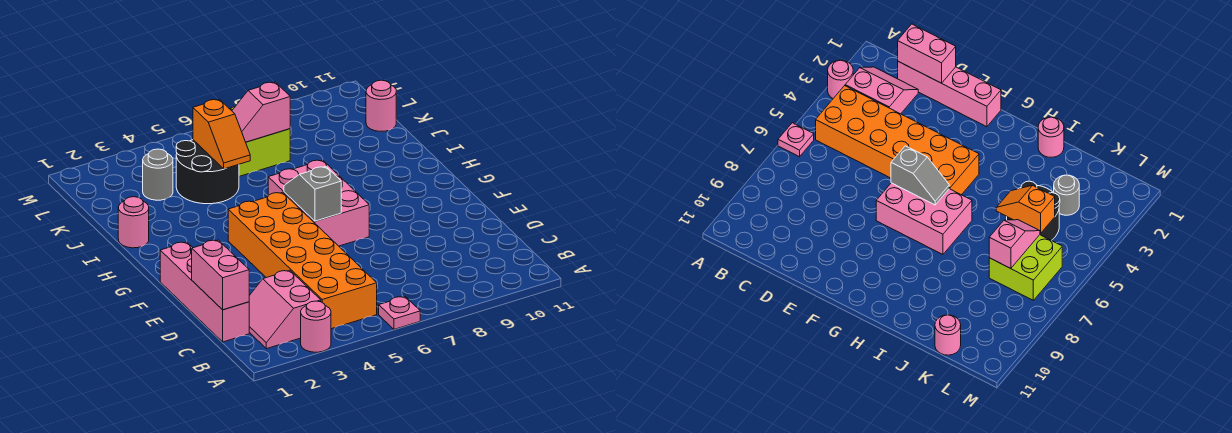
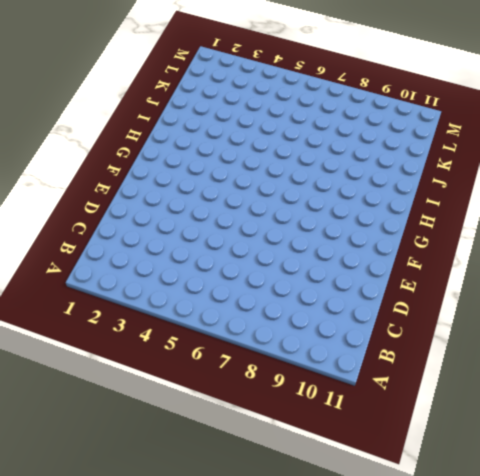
none -> pink round brick A3 level 1
none -> pink plate A6 level 1
none -> pink slope B2:C3 level 1 top 3

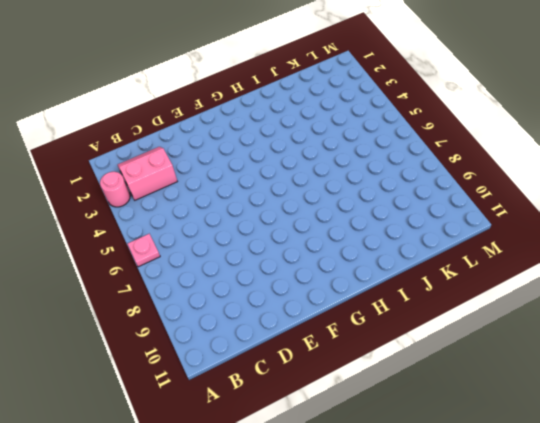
none -> orange brick B4:G5 level 1
none -> pink brick C1:F1 level 1
none -> pink brick F6:H7 level 1

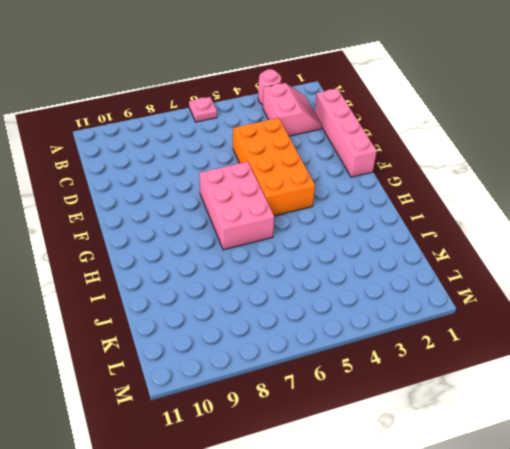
orange brick D4:G5 level 1 -> orange brick B4:G5 level 1
none -> pink round brick I1 level 1
none -> black round brick J4:K5 level 1
none -> grey round brick K3 level 1

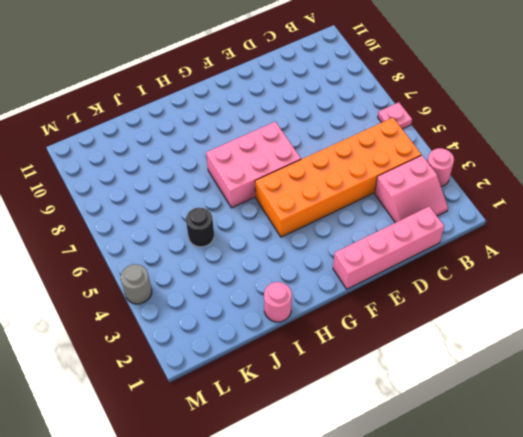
black round brick J5 level 1 -> black round brick J4:K5 level 1
grey round brick M4 level 1 -> grey round brick K3 level 1
none -> lime brick K6:L7 level 1
none -> pink round brick K11 level 1
none -> pink brick C1:D1 level 2

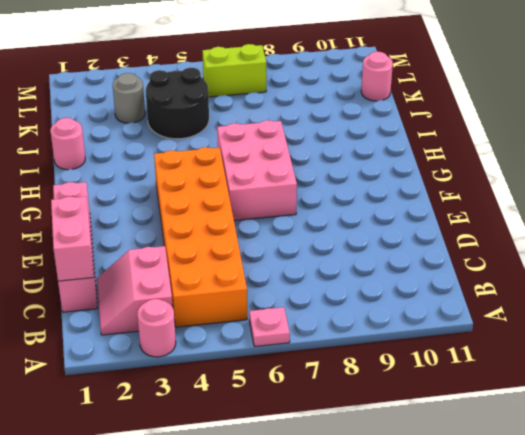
lime brick L6:L7 level 1 -> lime brick K6:L7 level 1
none -> grey slope F6:G6 level 2 top F
none -> orange slope J5:K5 level 2 top K
none -> pink slope K6:K7 level 2 top 7

